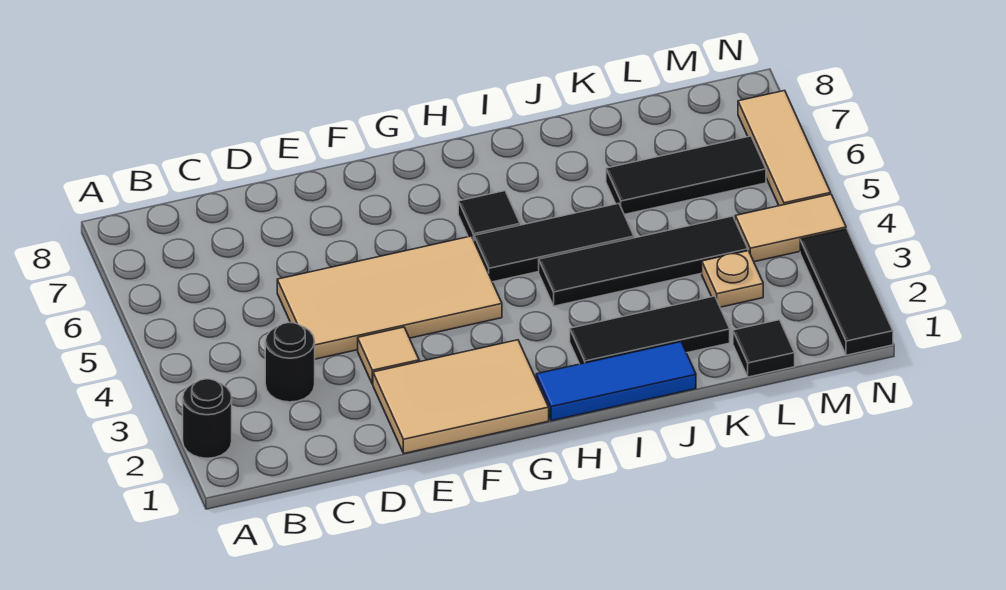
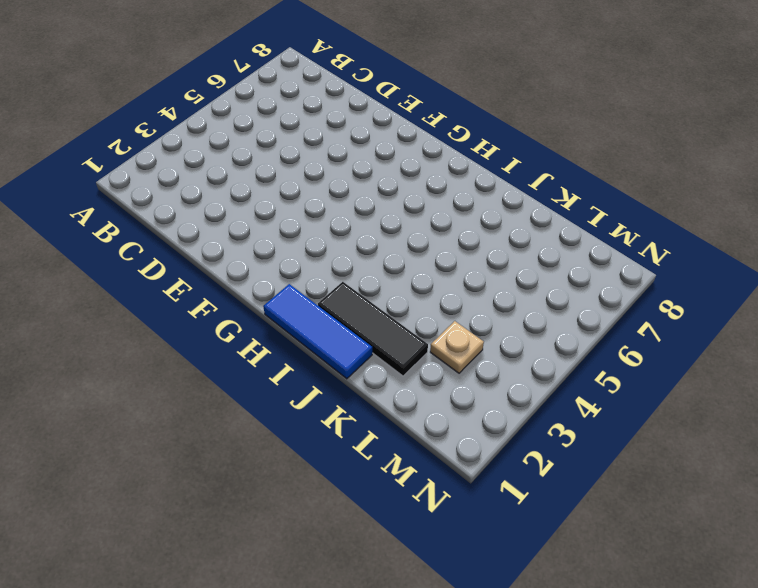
none -> black round brick A2 level 1
none -> black round brick C3 level 1
none -> tan tile D4:G5 level 1

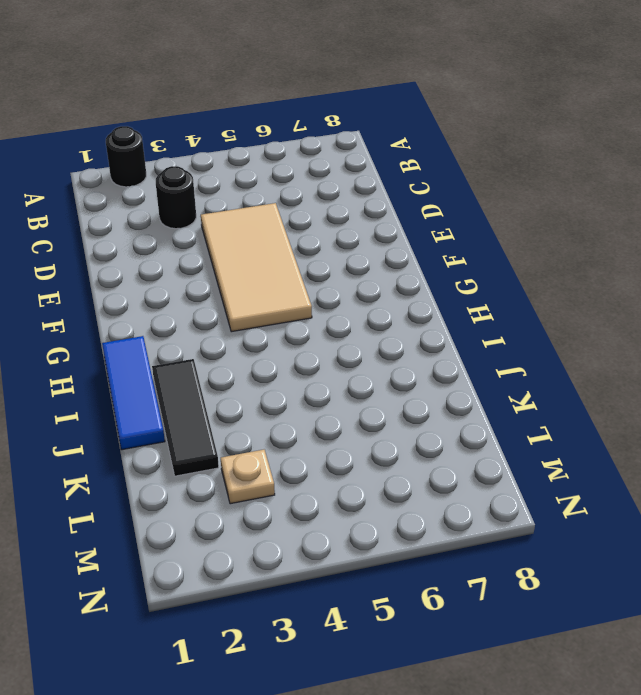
none -> tan tile E1:G2 level 1
none -> tan tile E3 level 1
none -> black tile H5:J5 level 1

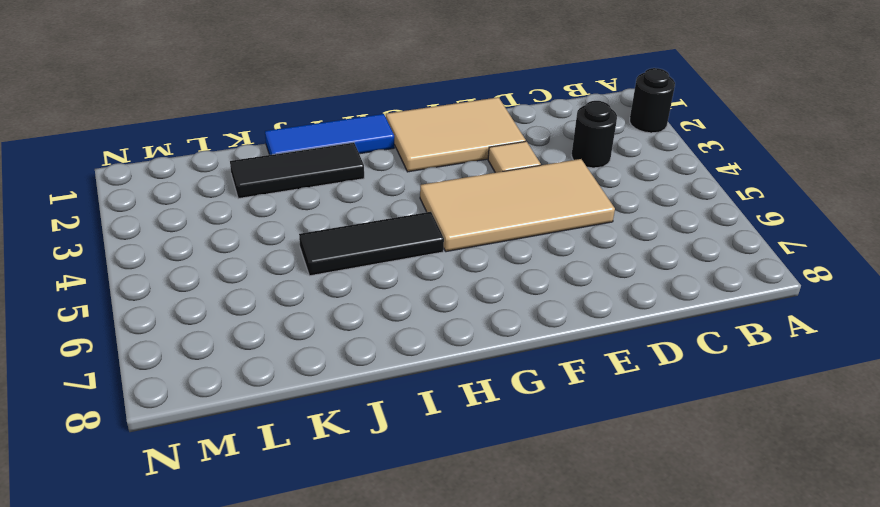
none -> black tile H6 level 1
none -> black tile I4:L4 level 1
none -> black tile K6:M6 level 1

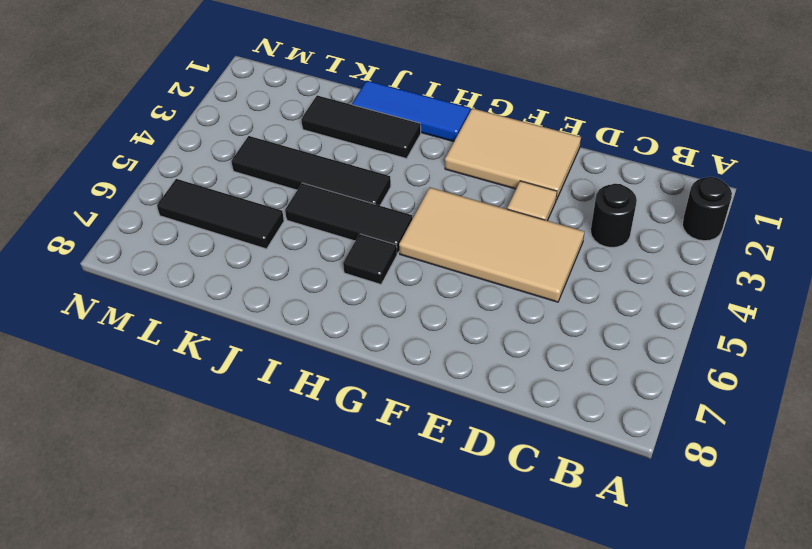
none -> black tile L1 level 1
none -> tan plate L3 level 1
none -> tan tile M4:N4 level 1

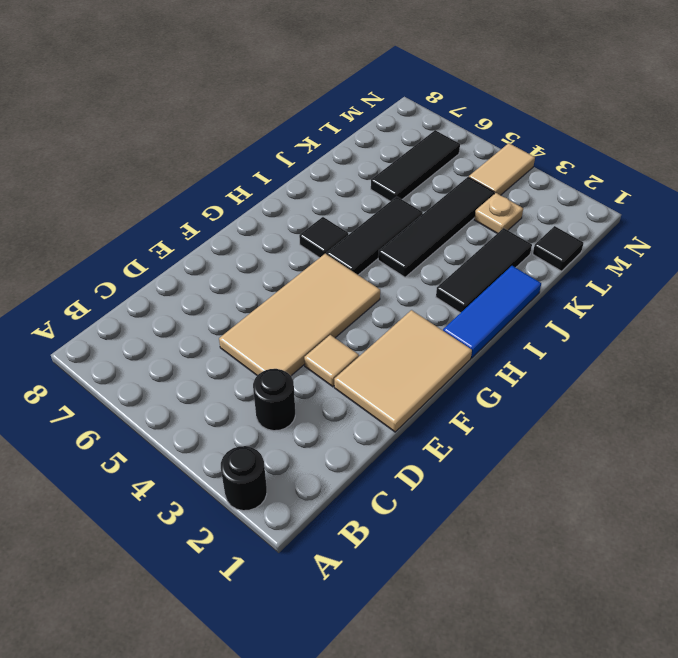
none -> black tile N1:N3 level 1
none -> tan tile N5:N7 level 1

